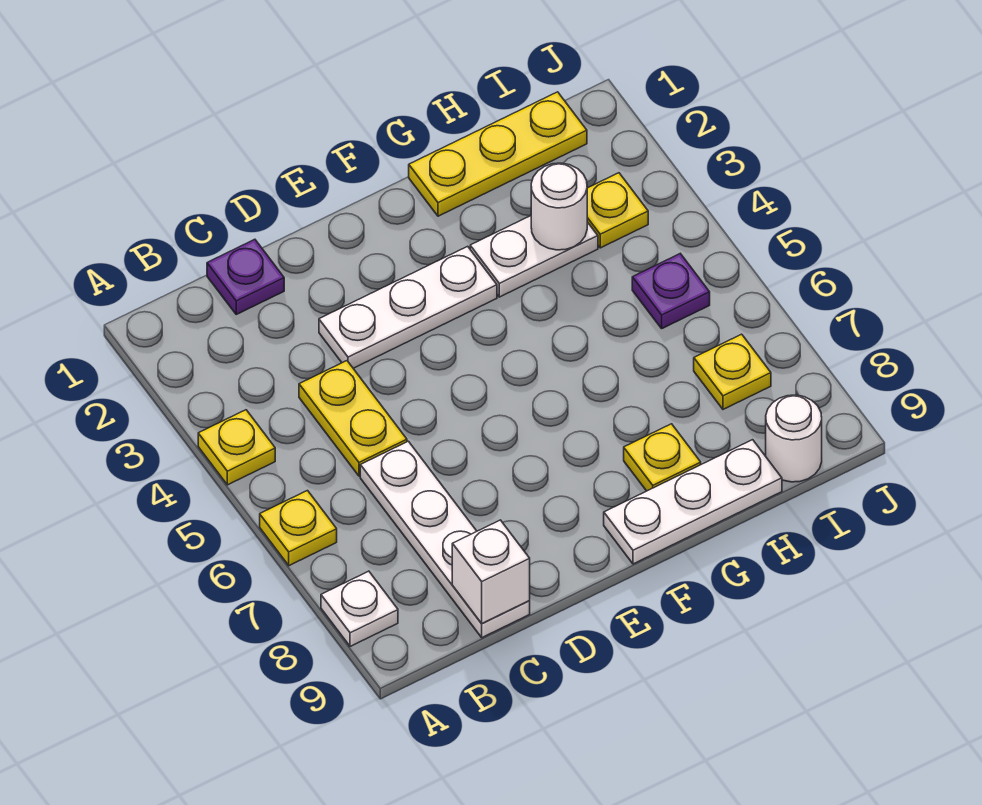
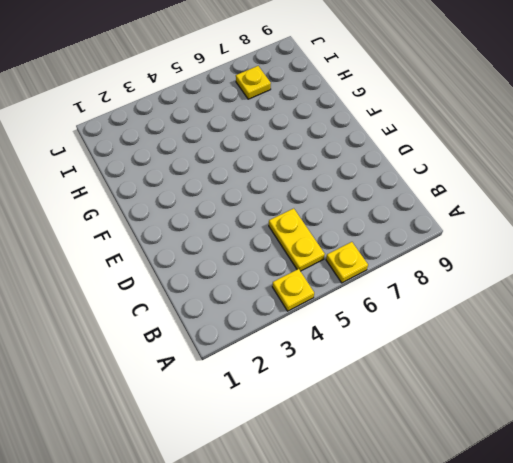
yellow plate B5:C5 level 1 -> yellow plate C4:C5 level 1
none -> white plate A8 level 1
none -> purple plate C1 level 1
none -> white plate C6:C9 level 1

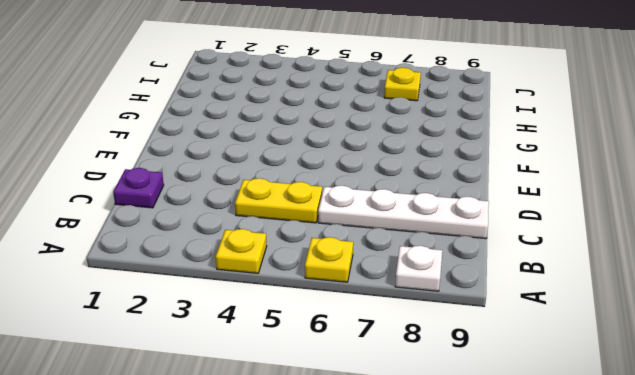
none -> white plate D3:F3 level 1
none -> white plate F9:H9 level 1
none -> yellow plate G1:I1 level 1

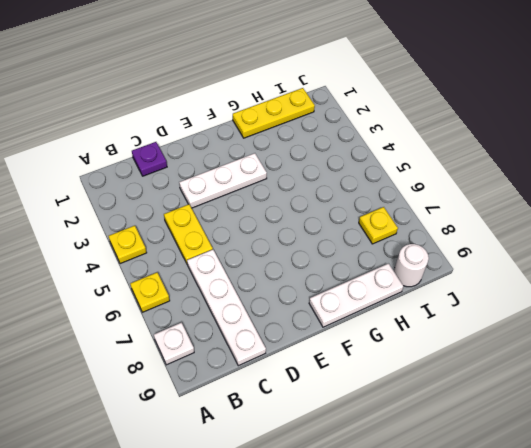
none -> white plate G3:H3 level 1
none -> yellow plate G8 level 1
none -> yellow plate I3 level 1

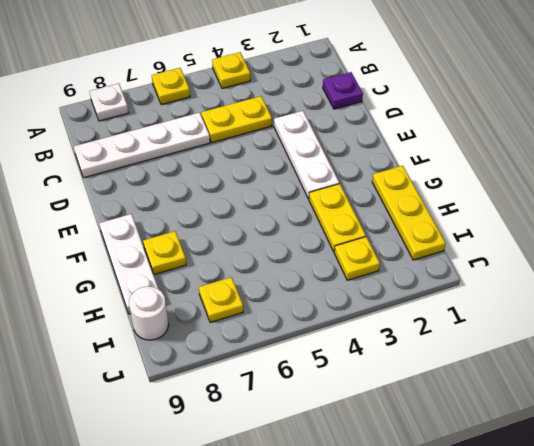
yellow plate G3:H3 level 1 -> white plate G3:H3 level 1
none -> purple plate I5 level 1
none -> white brick C9 level 2
none -> white round brick H3 level 2

